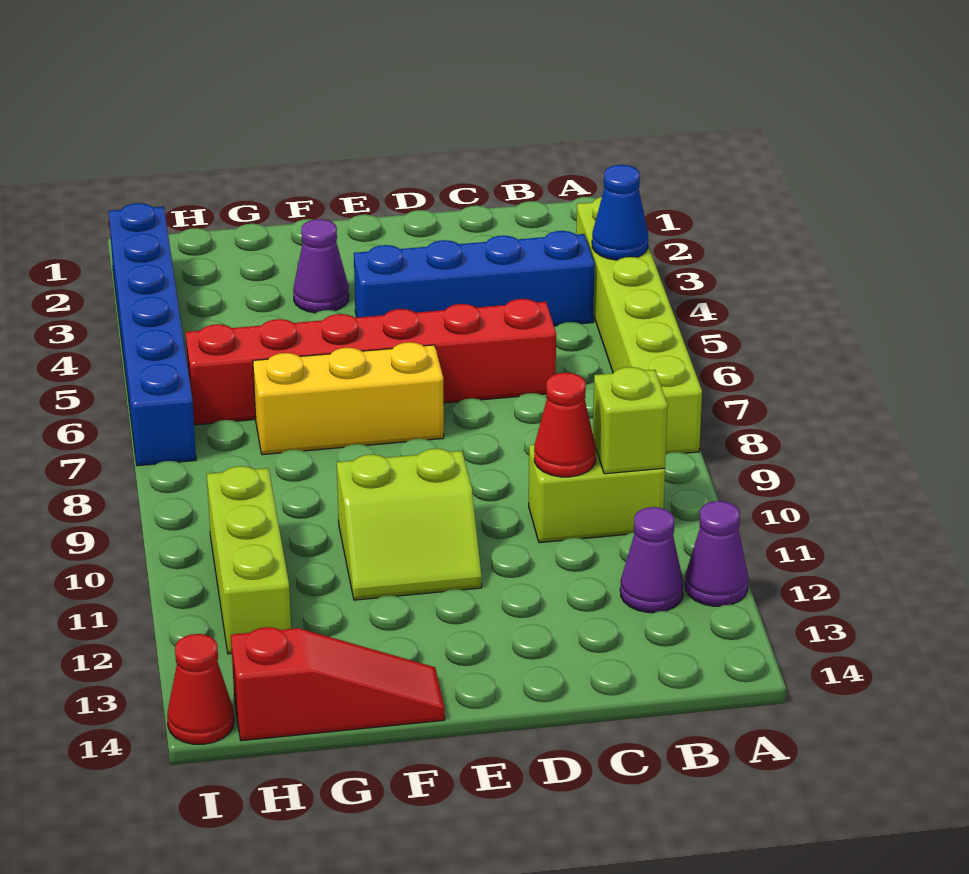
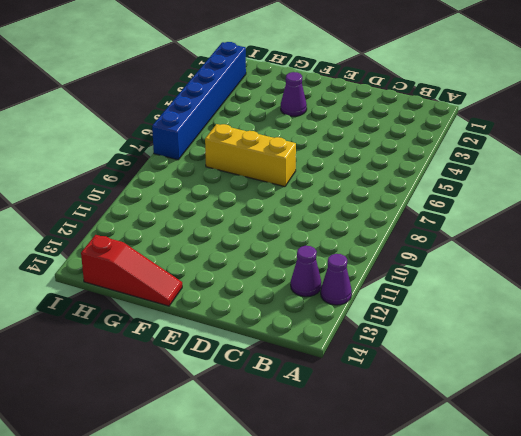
none -> lime brick A3:A8 level 1
none -> blue brick B4:E4 level 1
none -> lime brick B10:C10 level 1

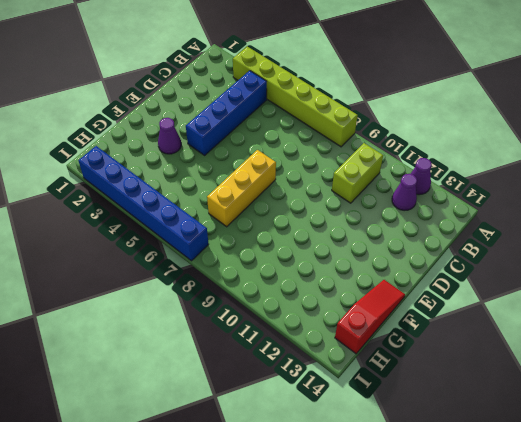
none -> red brick C6:H6 level 1
none -> lime slope E10:F11 level 1 top 10
none -> lime brick H10:H12 level 1

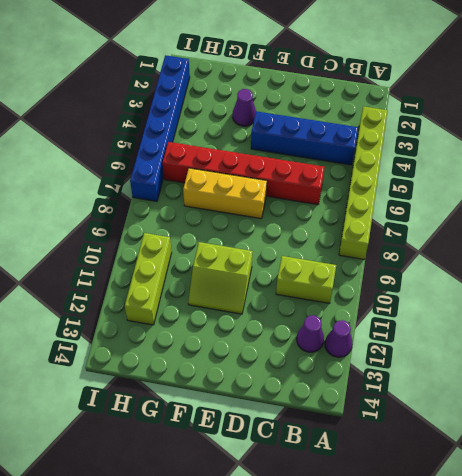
none -> red slope F14:H14 level 1 top H
none -> red cone I14 level 1
none -> blue cone A4 level 2

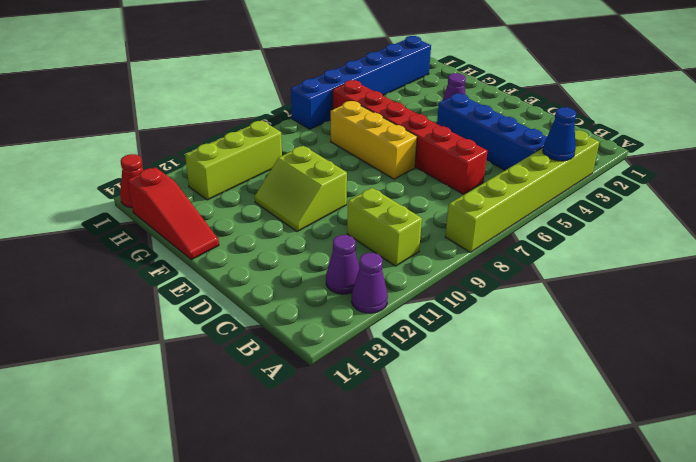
none -> lime brick B10 level 2
none -> red cone C10 level 2

